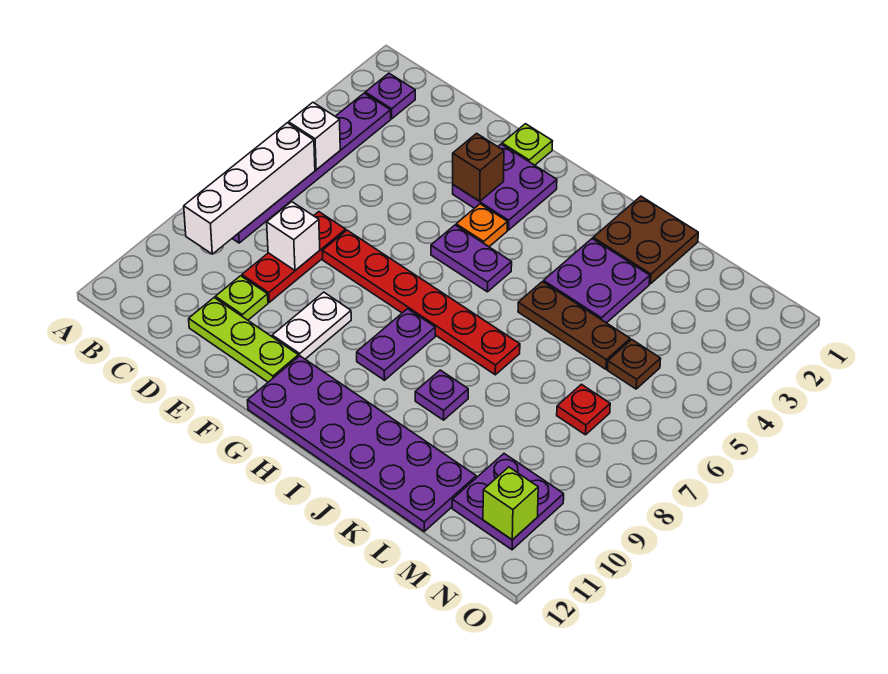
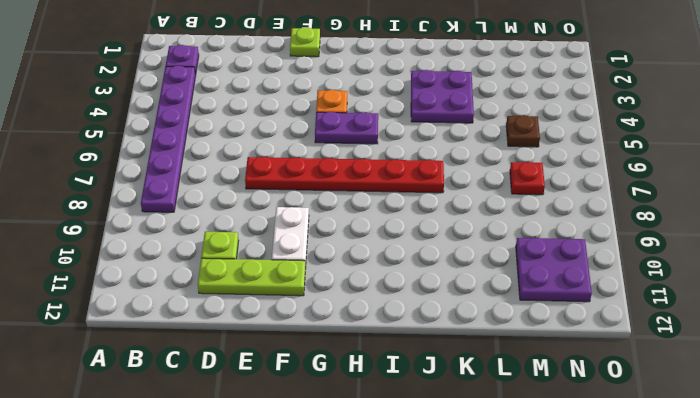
none -> red plate D7:D9 level 1
none -> purple plate F2:G3 level 1
none -> purple plate G11:L12 level 1

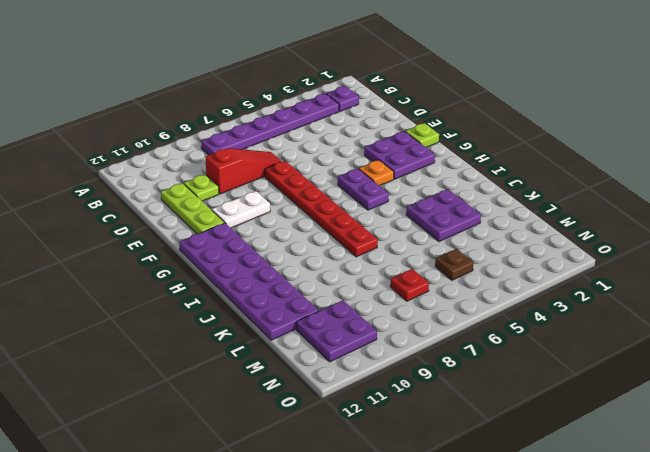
red slope D7:D9 level 1 top 9 -> red plate D7:D9 level 1
none -> purple plate H8:H9 level 1
none -> brown plate J1:K2 level 1
none -> brown plate J5:L5 level 1

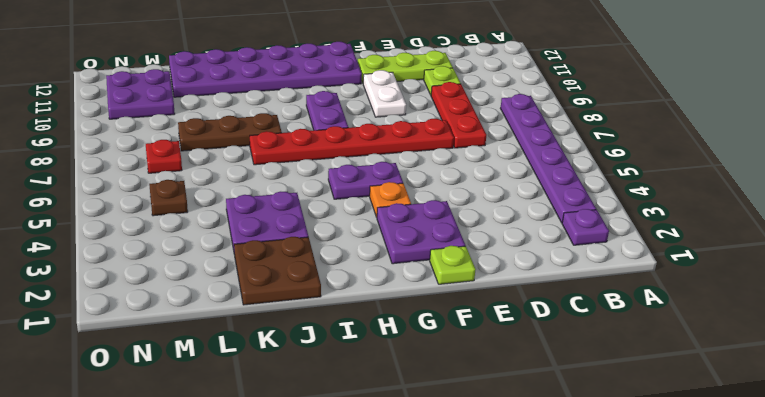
brown plate J8:L8 level 1 -> brown plate J5:L5 level 1
none -> purple plate J9 level 1
none -> white brick B5 level 2
none -> white brick B6:B9 level 2

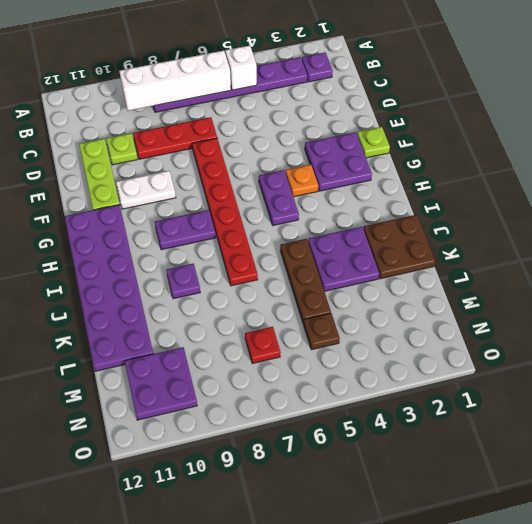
none -> white brick D8 level 2
none -> brown brick F3 level 2
none -> lime brick N11 level 2

